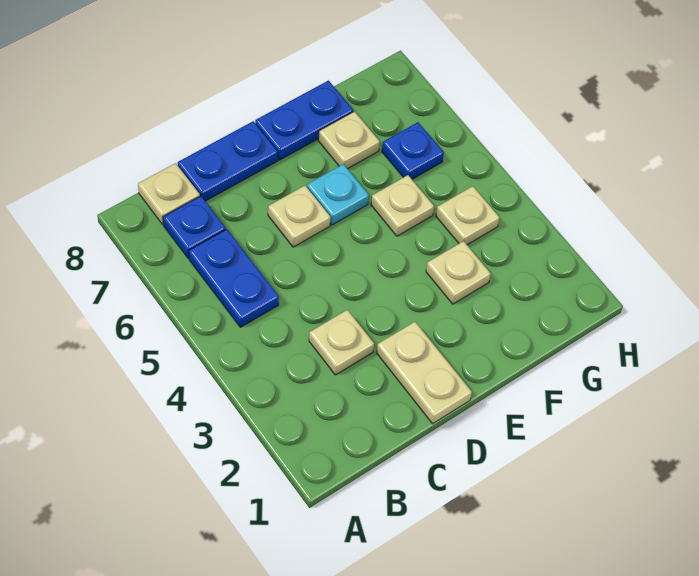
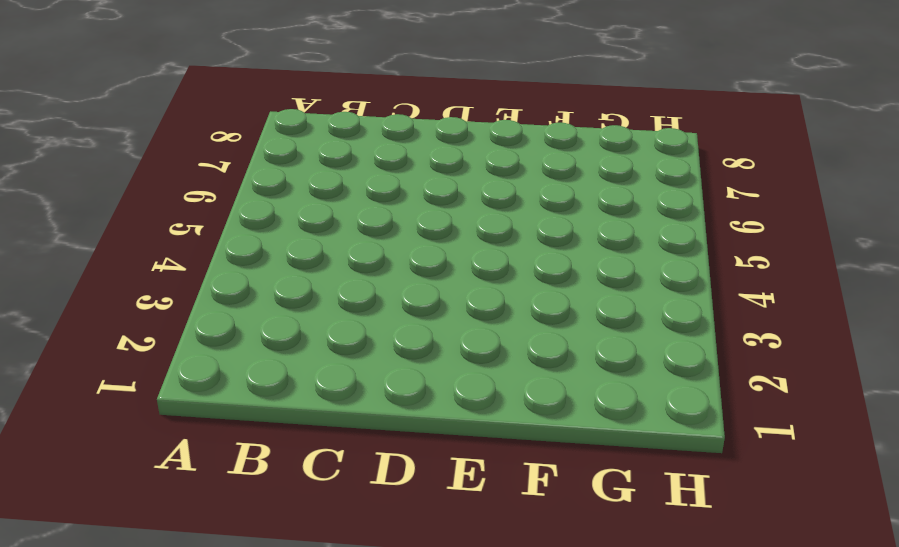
none -> blue plate B5:B6 level 1
none -> blue plate B7 level 1
none -> tan plate B8 level 1

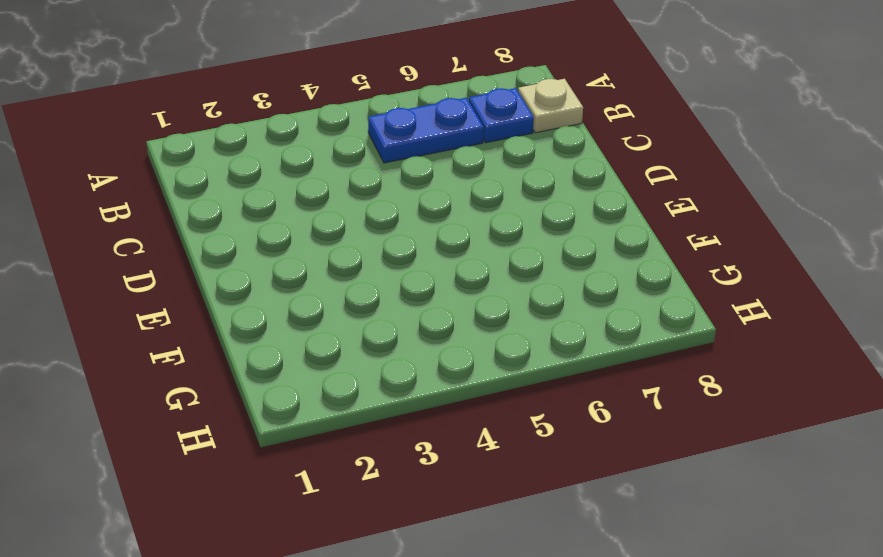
none -> tan plate C3 level 1
none -> blue plate C8:D8 level 1
none -> tan plate D1:D2 level 1

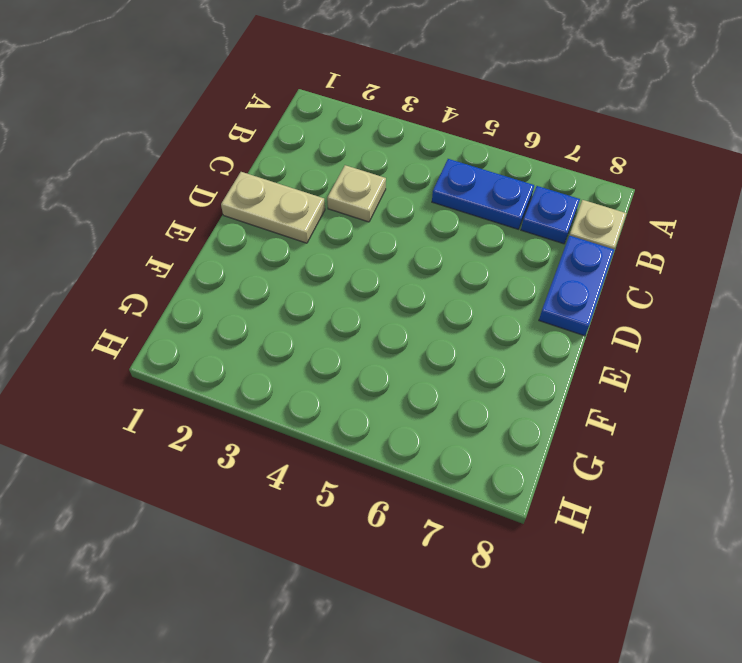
none -> tan plate D6 level 1
none -> cyan plate E6 level 1
none -> blue plate E8:F8 level 1

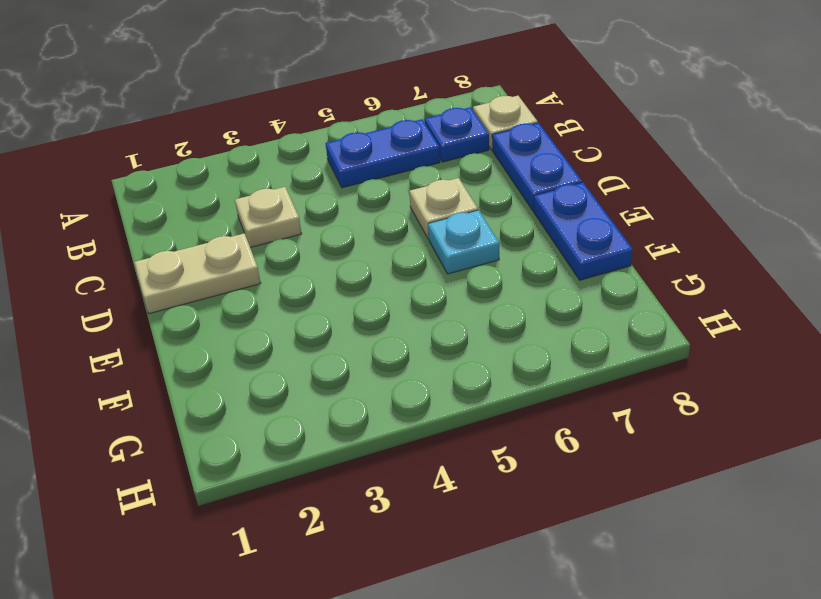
none -> tan plate F3 level 1
none -> tan plate F5 level 1
none -> tan plate F7 level 1

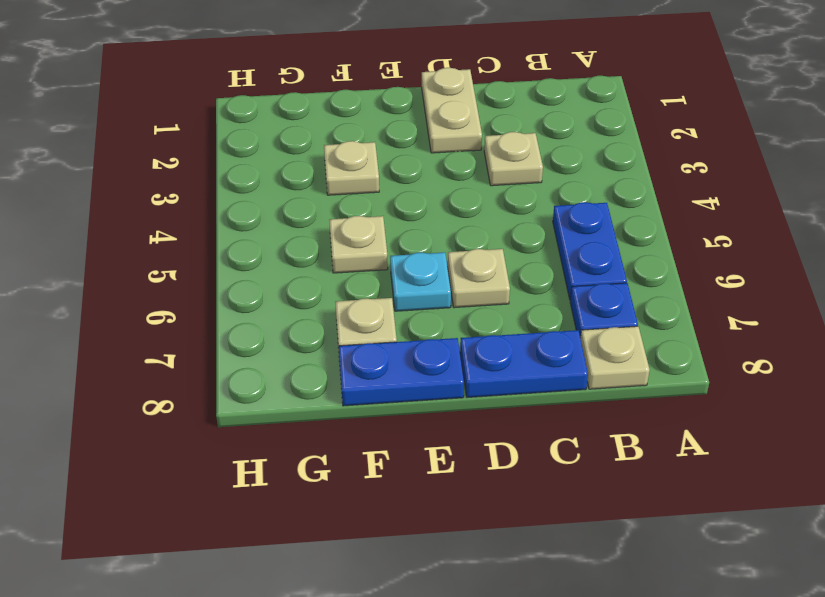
none -> tan plate G4 level 1
none -> blue plate G6 level 1

